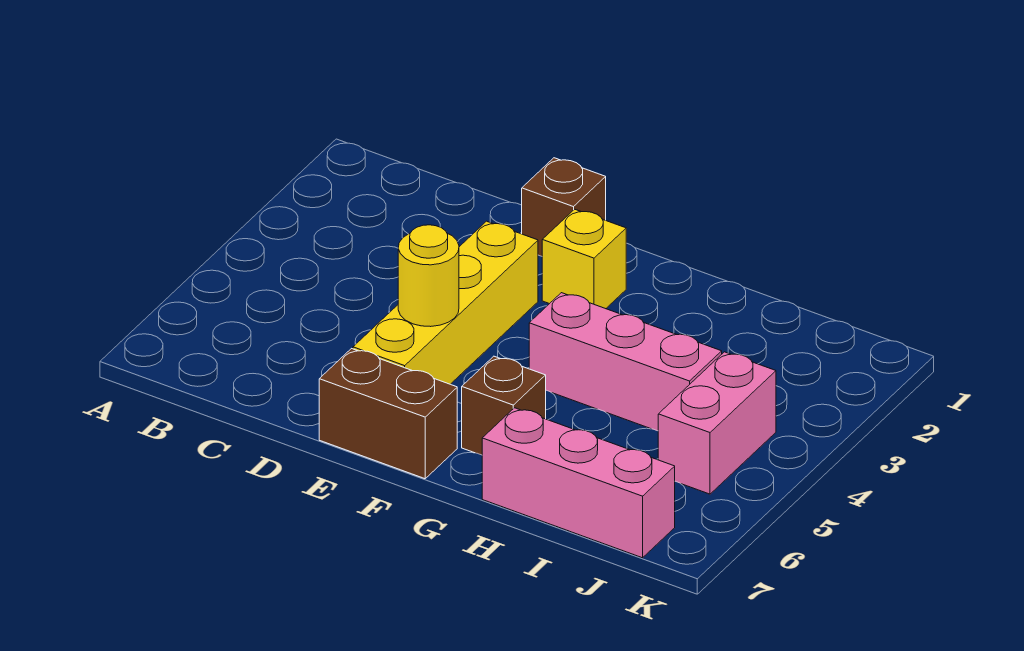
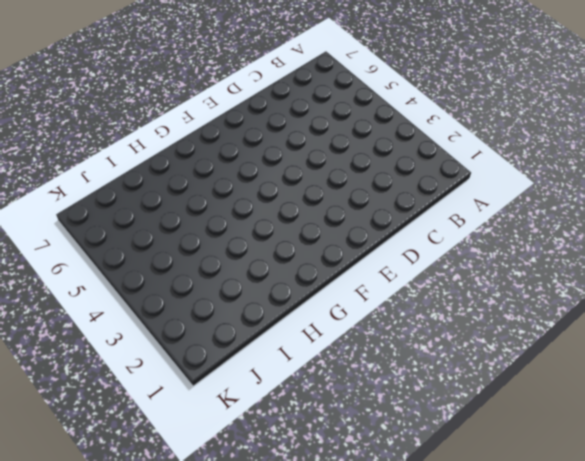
none -> brown brick E1 level 1
none -> yellow brick E3:E6 level 1

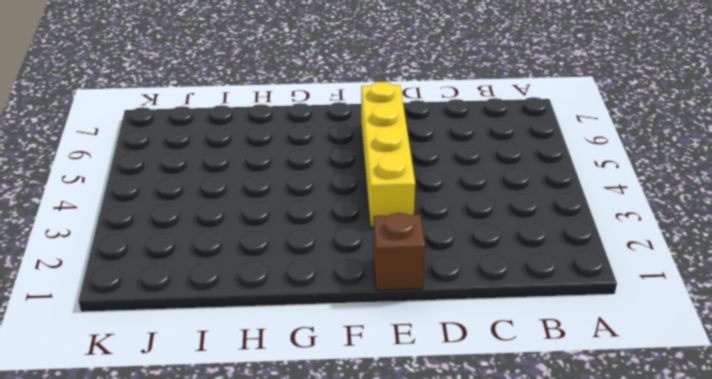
none -> brown brick E7:F7 level 1
none -> yellow brick F2 level 1

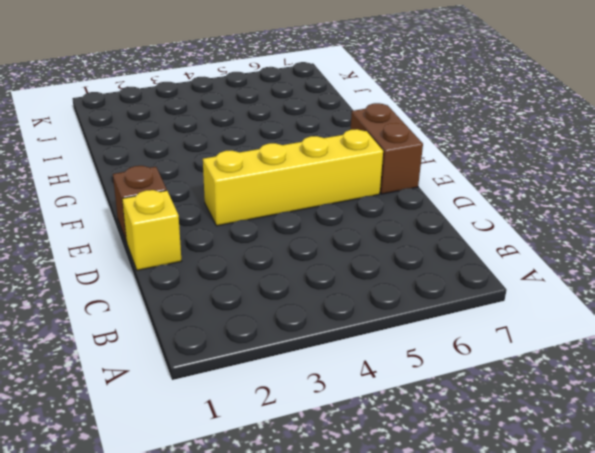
yellow brick D1 level 1 -> yellow brick F2 level 1
none -> pink brick G4:I4 level 1
none -> brown brick G6 level 1

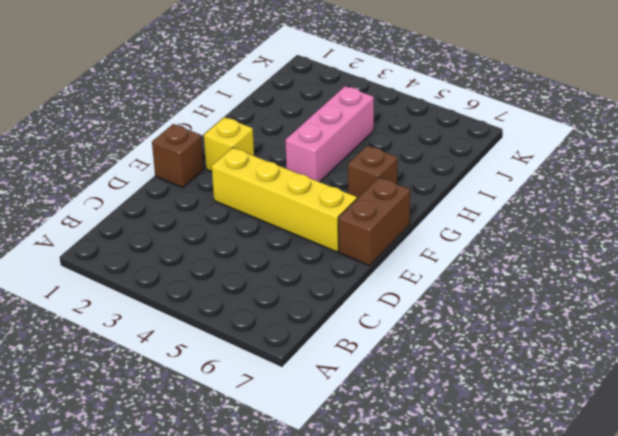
none -> pink brick H7:J7 level 1
none -> pink brick J4:J5 level 1

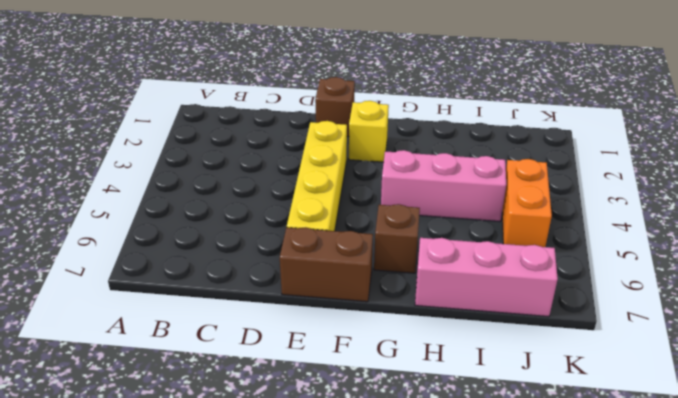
orange brick J4:J5 level 1 -> pink brick J4:J5 level 1
none -> yellow round brick E5 level 2

